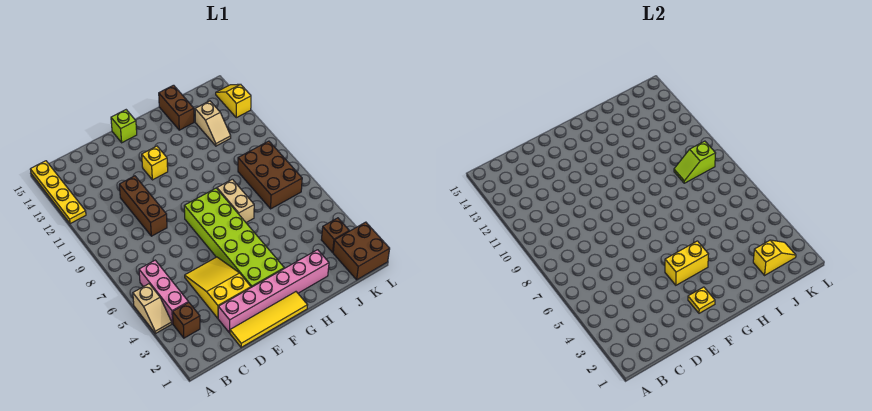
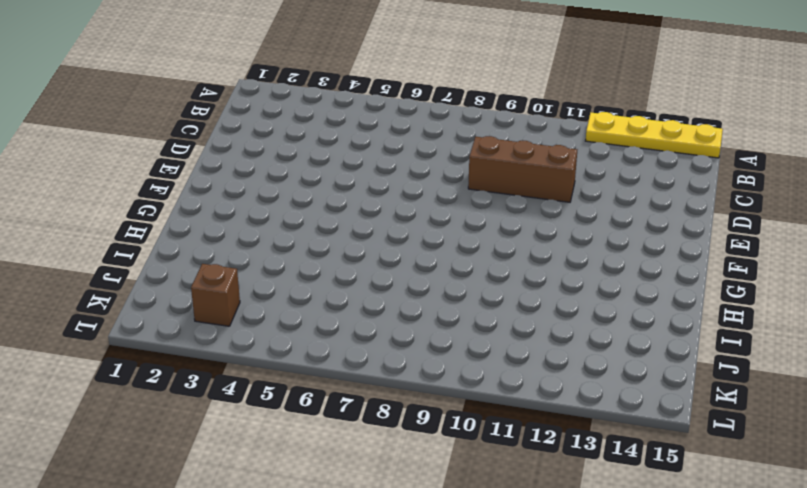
none -> tan slope A4:A5 level 1 top 5
none -> brown brick B3 level 1
none -> pink brick B4:B6 level 1

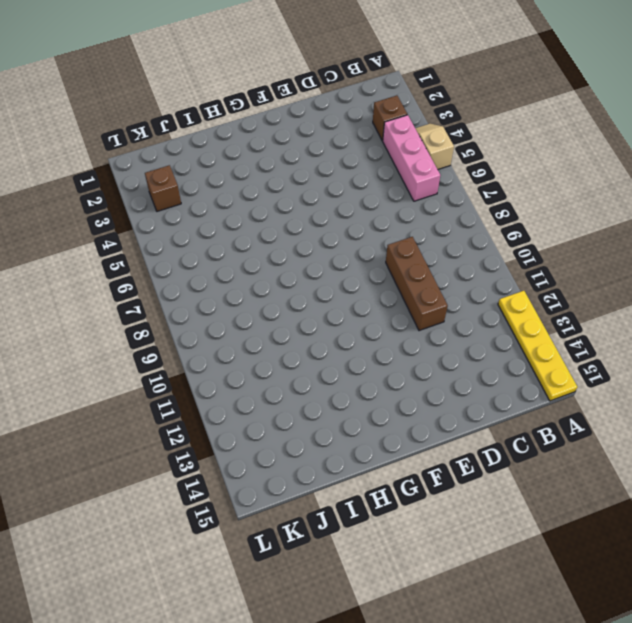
none -> yellow tile D1:G1 level 1
none -> pink brick D2:I2 level 1
none -> yellow slope D3:E5 level 1 top 3

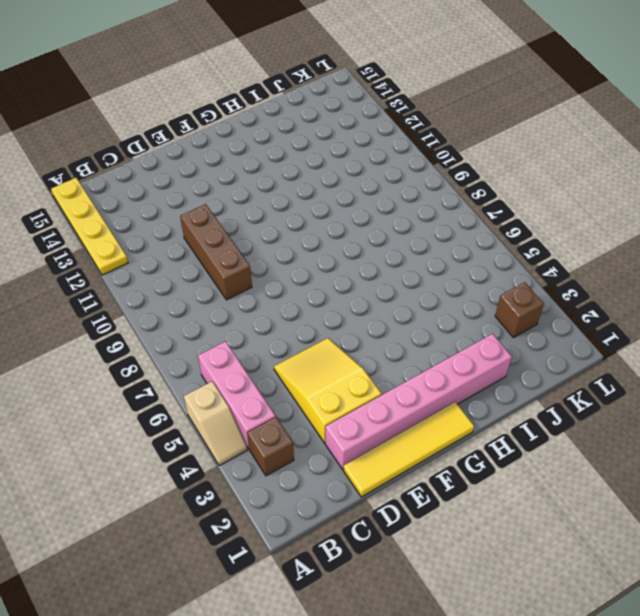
none -> lime brick F3:G8 level 1
none -> yellow brick F12 level 1
none -> lime brick F15 level 1

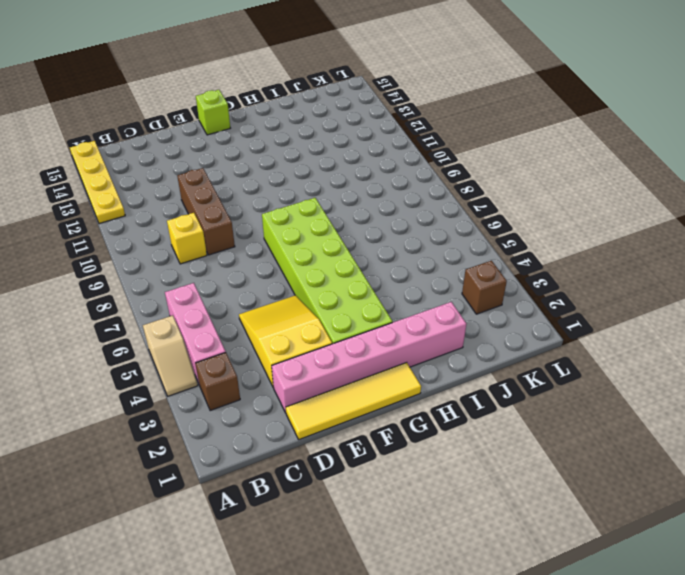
yellow brick C9 level 1 -> yellow brick F12 level 1
none -> tan brick H7:H8 level 1
none -> brown brick I14:I15 level 1
none -> brown brick J7:K9 level 1

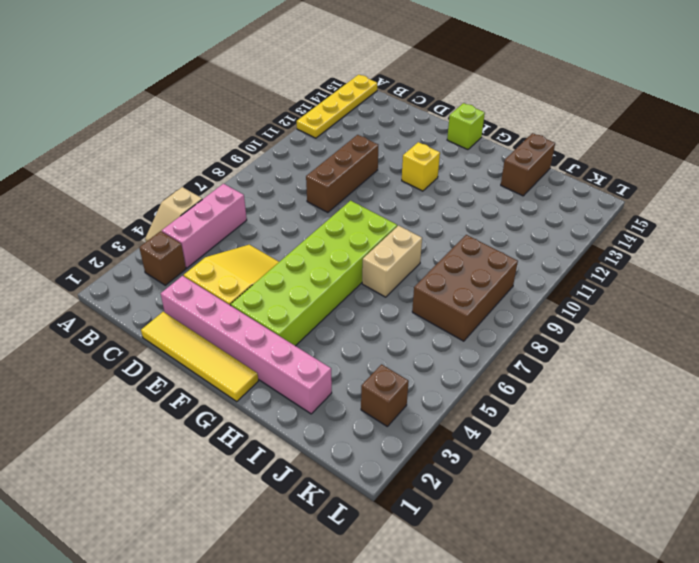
none -> tan slope J12:J13 level 1 top 13
none -> brown brick K1:L2 level 1
none -> yellow slope L13:L14 level 1 top 13

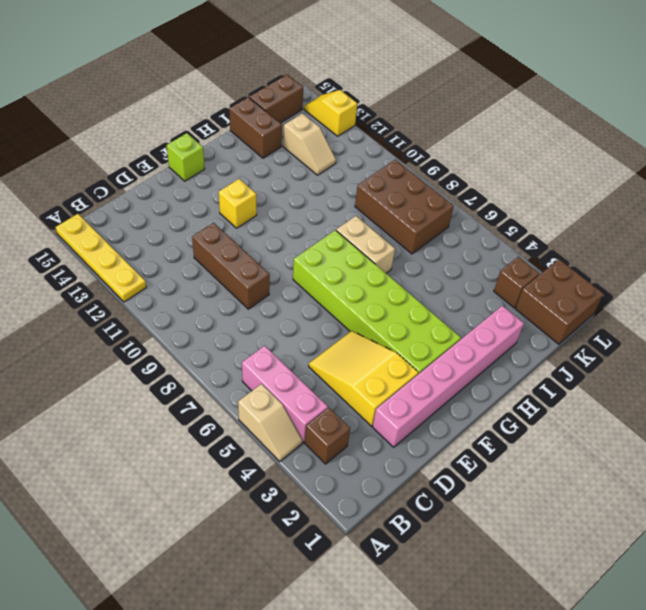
brown brick J15:K15 level 1 -> none
none -> yellow tile D1:G1 level 1
none -> yellow plate F2 level 2
none -> yellow brick F4:G4 level 2

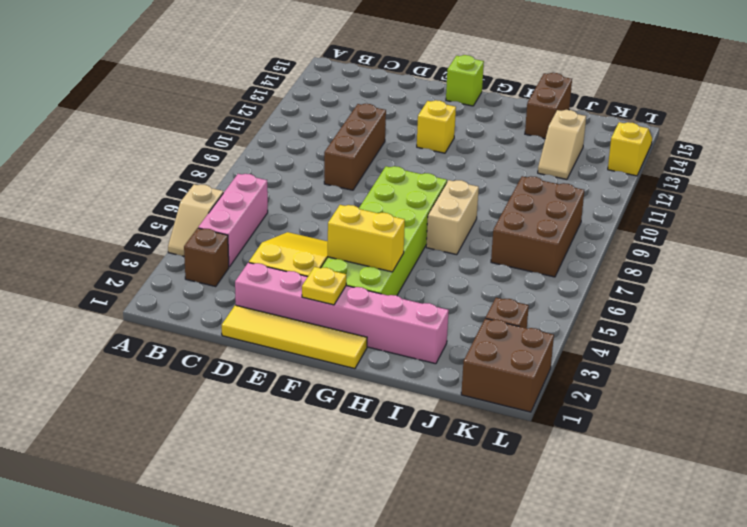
none -> yellow plate A12:A15 level 1
none -> yellow slope J2:K2 level 2 top J
none -> lime slope J9:K9 level 2 top K

